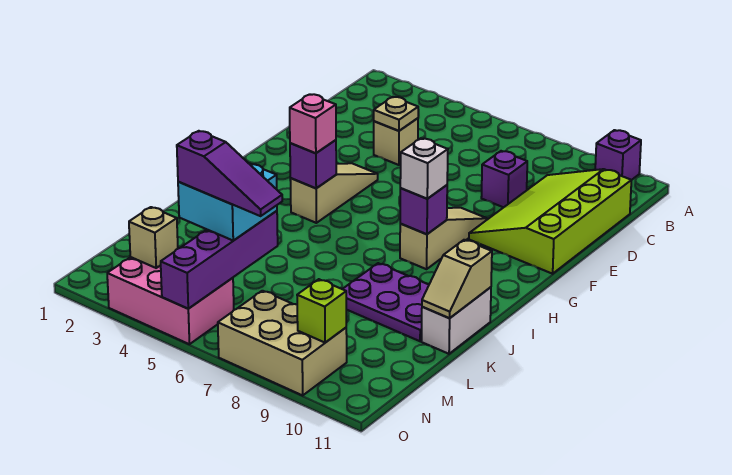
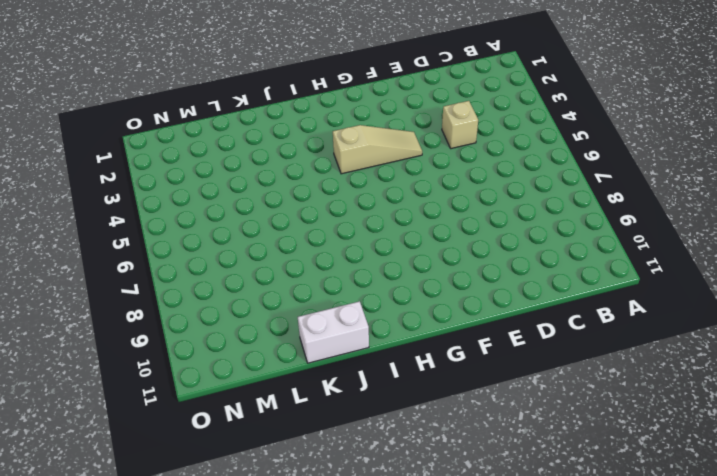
none -> purple brick A10 level 1
none -> lime slope C9:F11 level 1 top 11
none -> purple brick D8 level 1

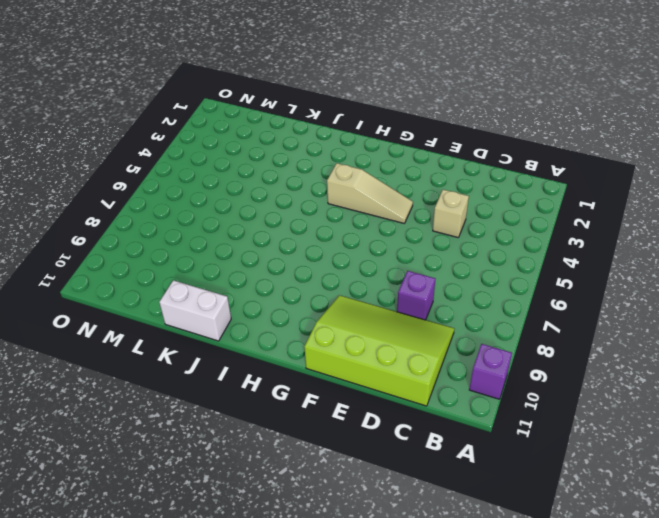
none -> tan slope F8:H8 level 1 top H
none -> purple plate J8:K10 level 1
none -> pink brick N3:O5 level 1

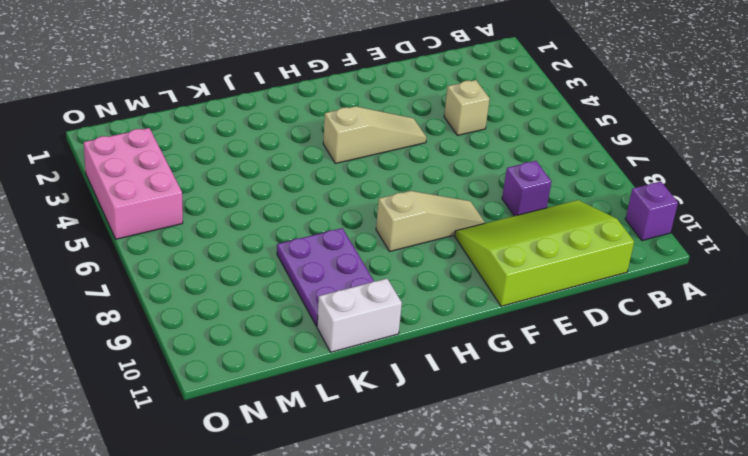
none -> tan brick N7:O9 level 1
none -> tan plate D4 level 2
none -> purple brick H4 level 2

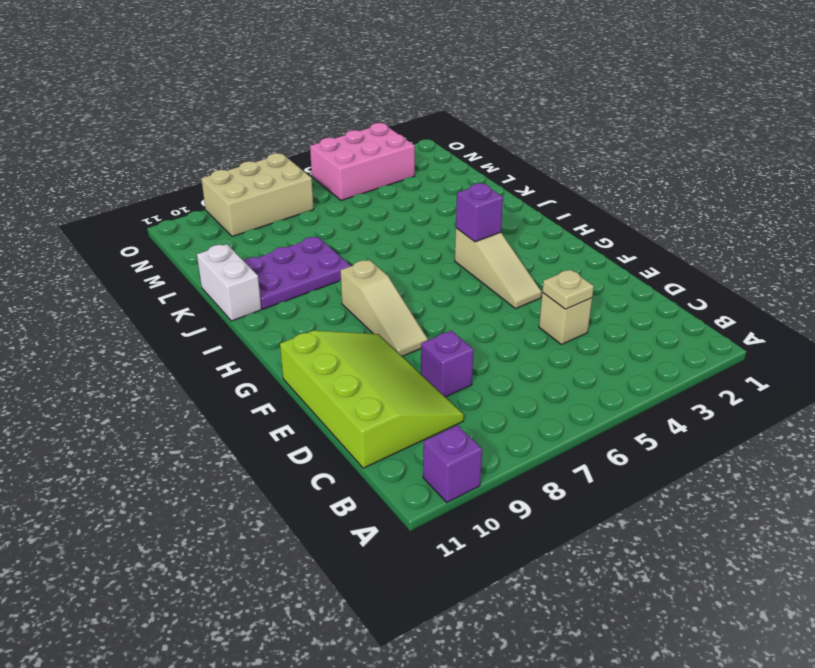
none -> purple brick H8 level 2
none -> tan slope J11:K11 level 2 top J
none -> purple brick L5:O5 level 2

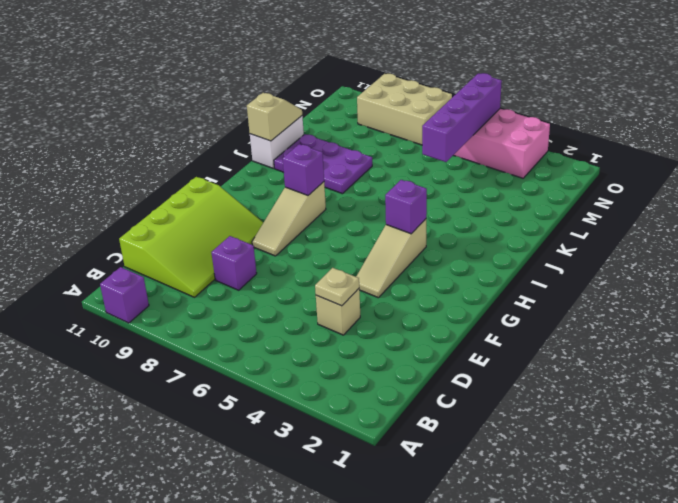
none -> tan brick N3 level 2
none -> lime brick N9 level 2
none -> pink brick H4 level 3

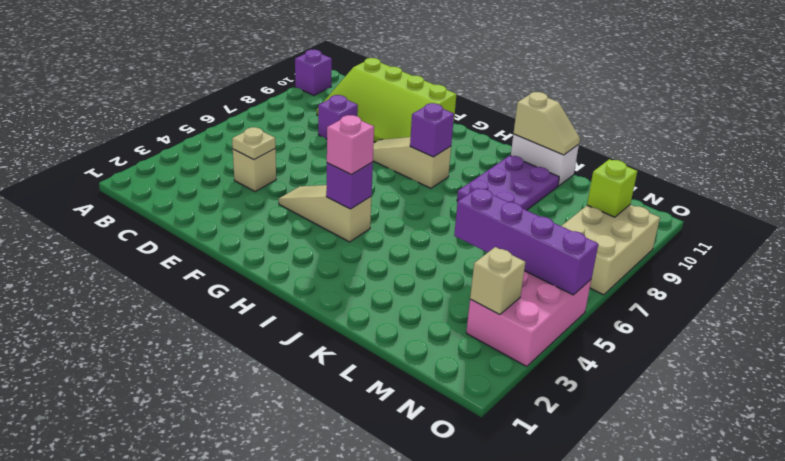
none -> white brick H8 level 3
none -> cyan brick L4:M5 level 3
none -> purple slope M4:M6 level 4 top 4

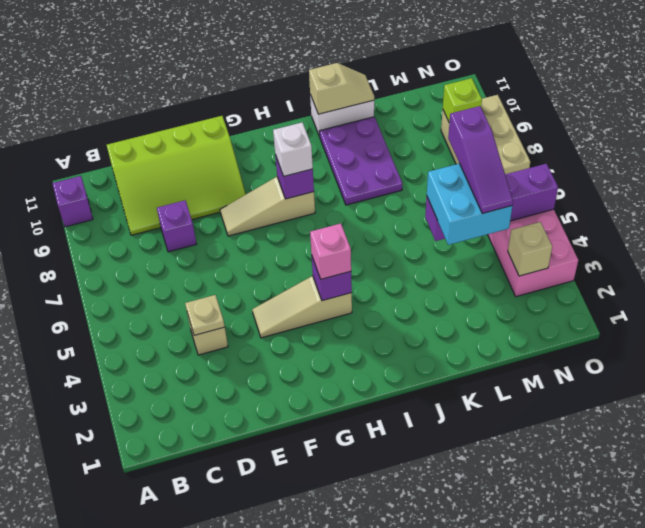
purple slope M4:M6 level 4 top 6 -> purple slope M4:M6 level 4 top 4

